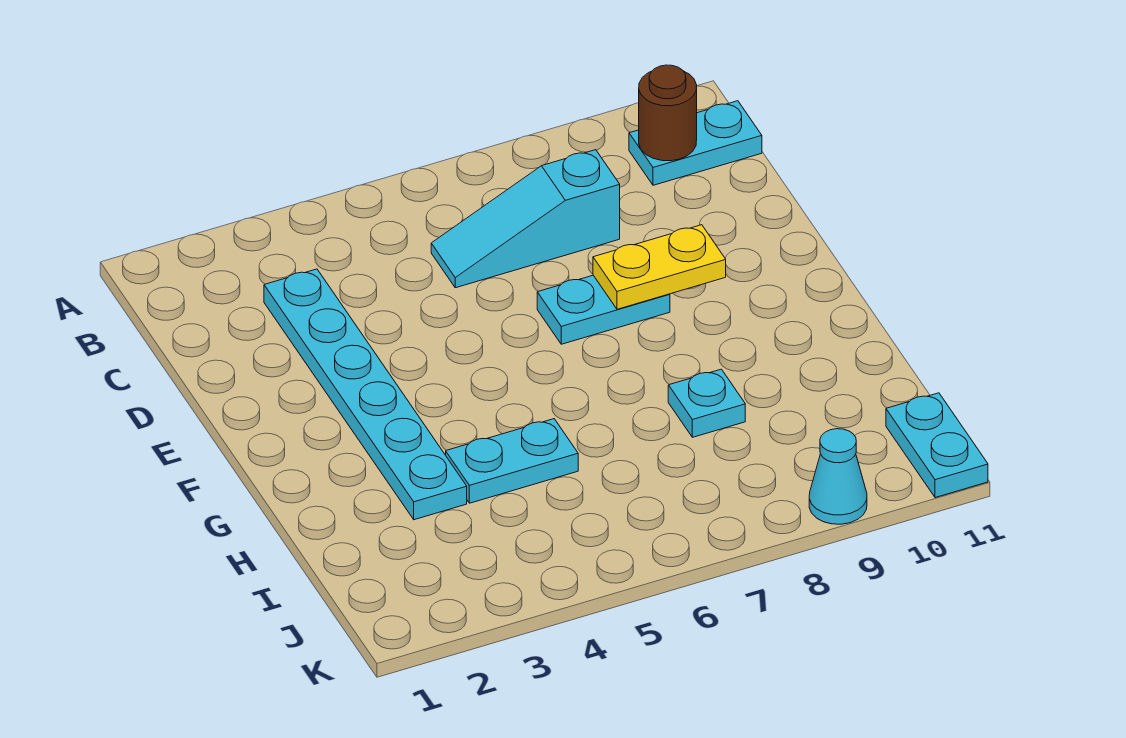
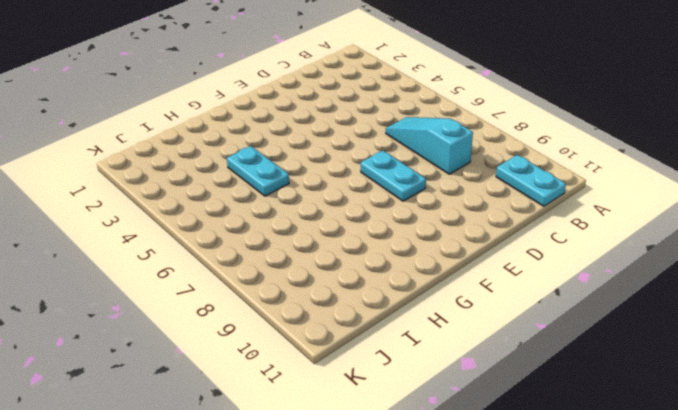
none -> cyan plate C3:H3 level 1
none -> cyan plate H8 level 1

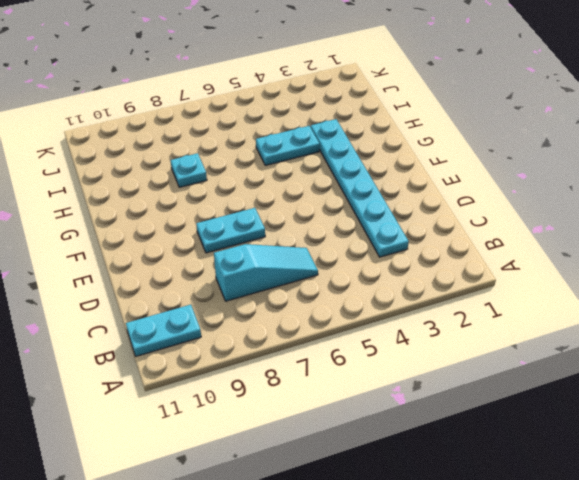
none -> cyan plate J11:K11 level 1
none -> cyan cone K9 level 1

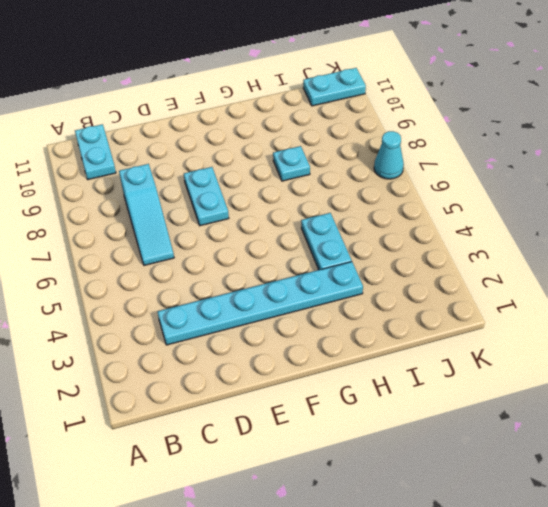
cyan cone K7 level 1 -> cyan cone K9 level 1
none -> brown round brick B10 level 2
none -> yellow plate E8:E9 level 2

